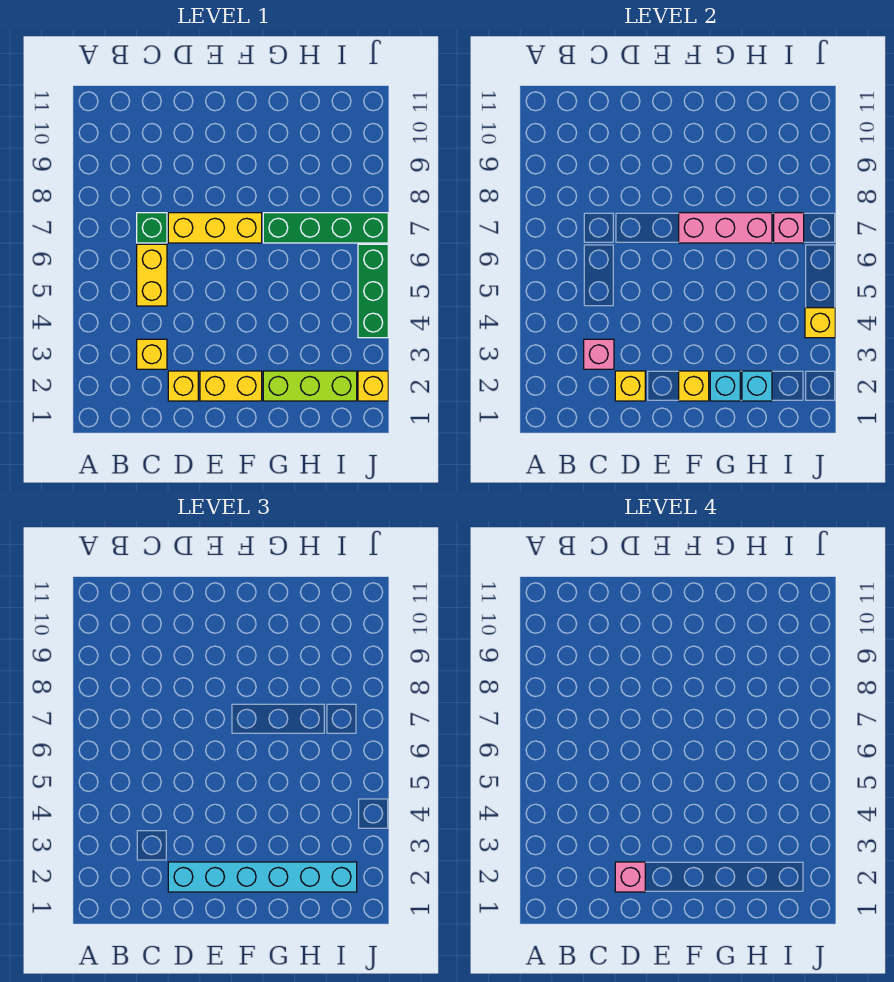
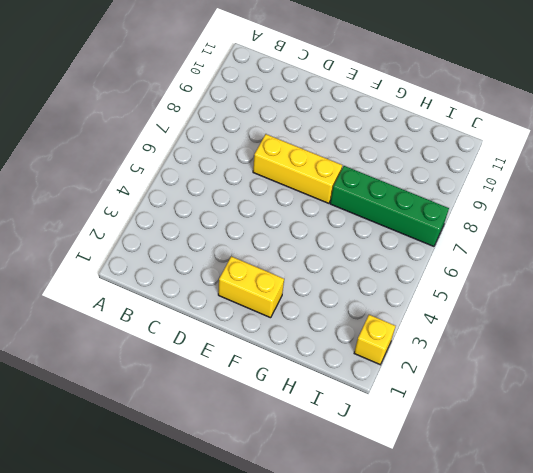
none -> yellow brick C3 level 1
none -> yellow brick C5:C6 level 1
none -> green brick C7 level 1

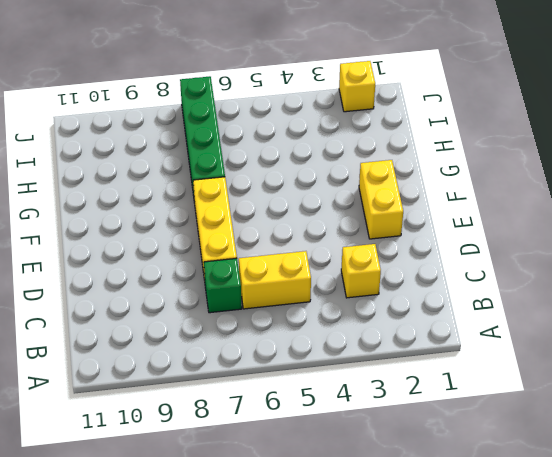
none -> yellow brick D2 level 1
none -> lime brick G2:I2 level 1
none -> green brick J4:J6 level 1

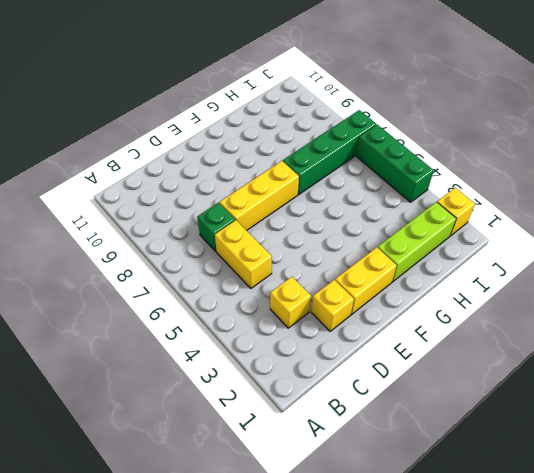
none -> pink brick C3 level 2
none -> yellow brick D2 level 2
none -> yellow brick F2 level 2

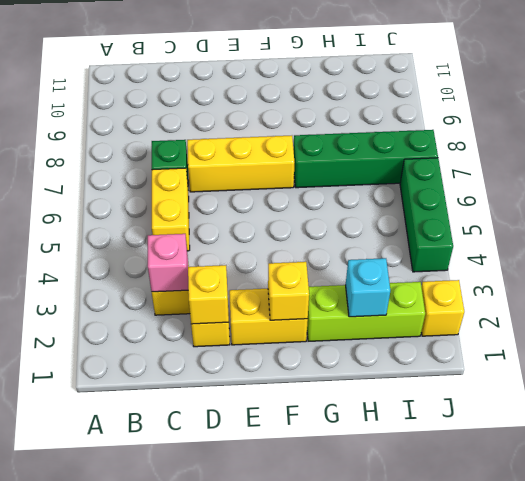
none -> pink brick F7:H7 level 2
none -> cyan brick G2 level 2
none -> pink brick I7 level 2

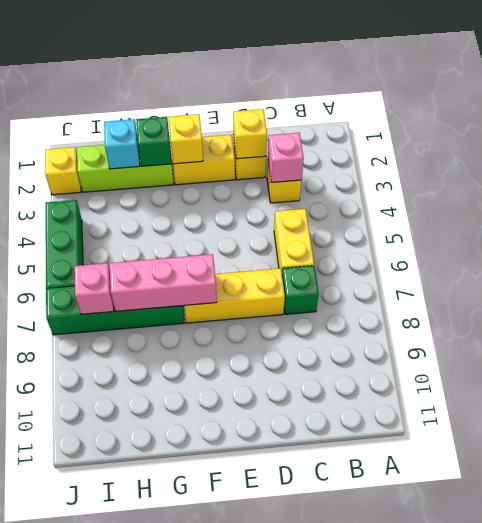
green brick G2 level 2 -> cyan brick G2 level 2
none -> yellow brick J4 level 2
none -> cyan brick D2:I2 level 3
none -> pink brick D2 level 4

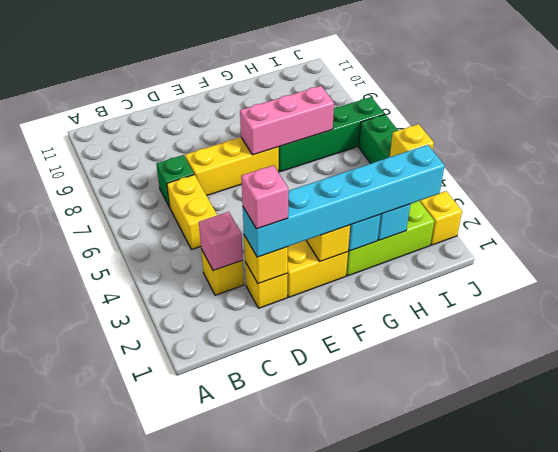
none -> pink brick I7 level 2

